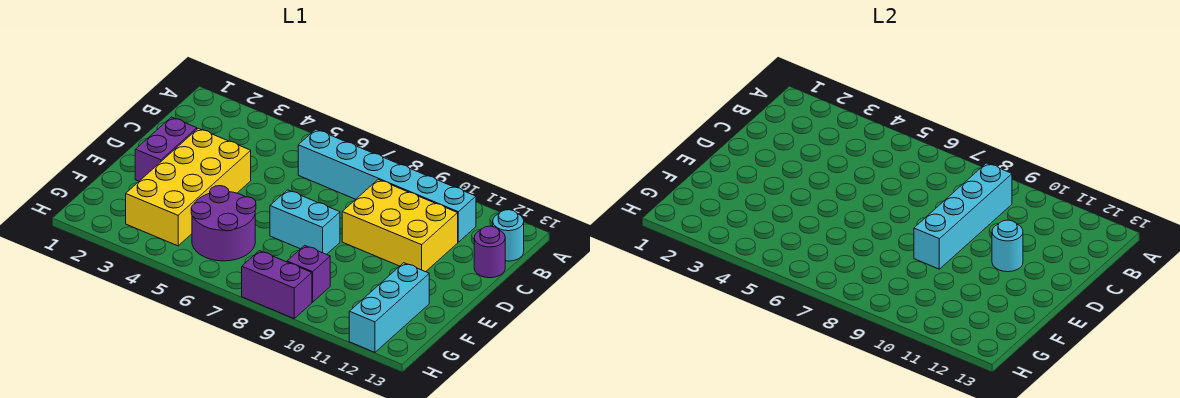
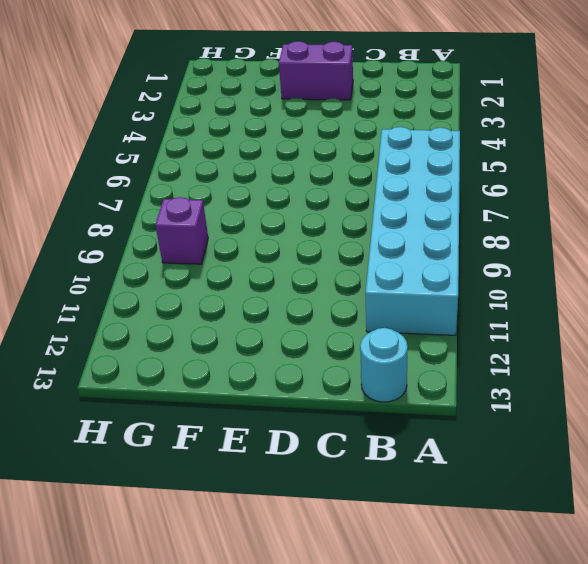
cyan brick A6:B11 level 1 -> cyan brick B6:B11 level 1
none -> yellow brick C9:D11 level 1
none -> purple round brick C13 level 1
none -> yellow brick D3:G4 level 1

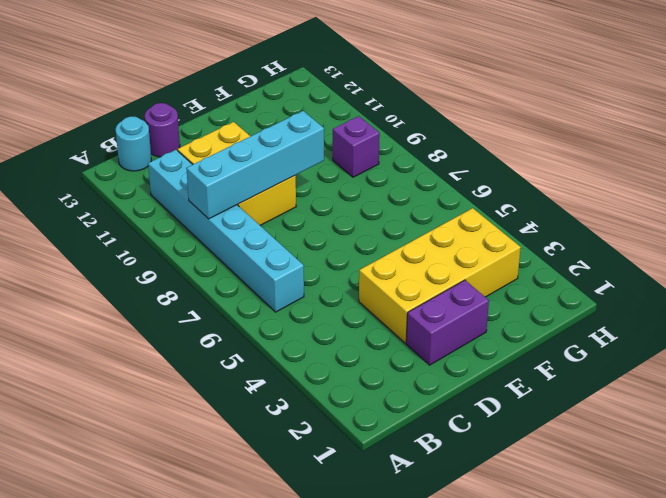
none -> cyan brick E7:E8 level 1
none -> purple round brick F5:G6 level 1
none -> cyan brick F12:H12 level 1

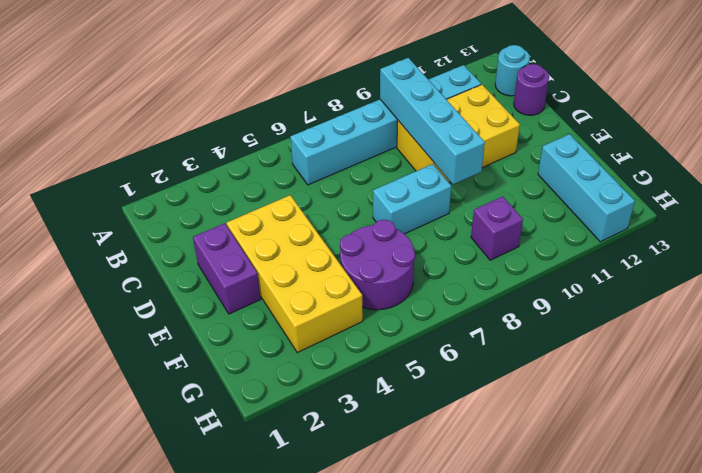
none -> purple brick H8:H9 level 1
none -> cyan round brick D11 level 2

